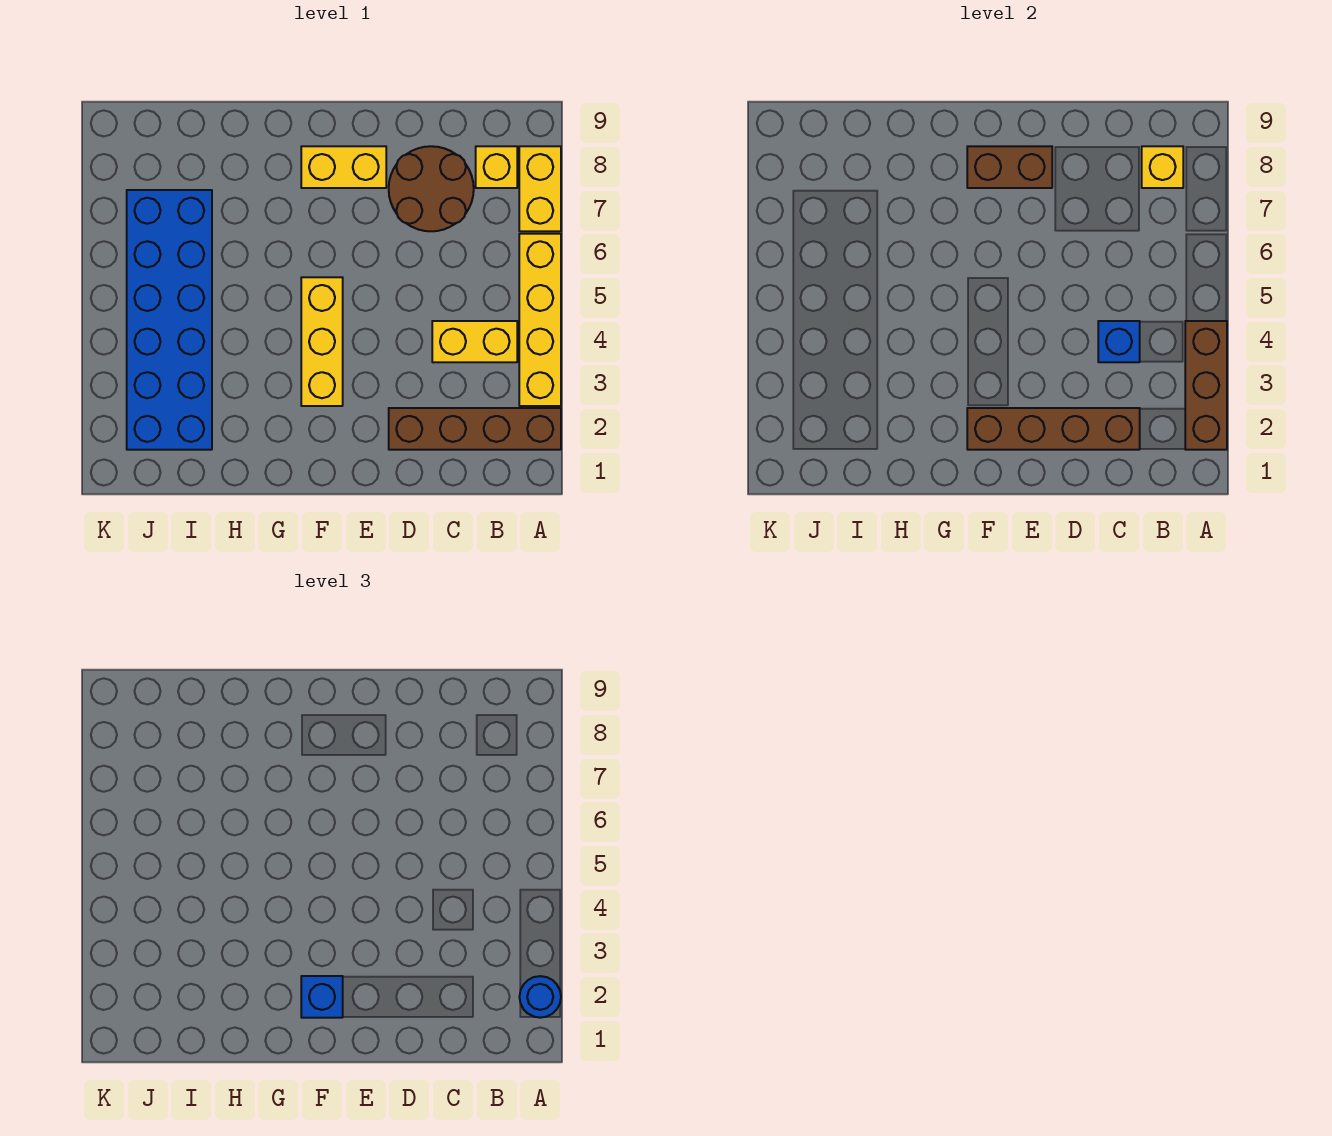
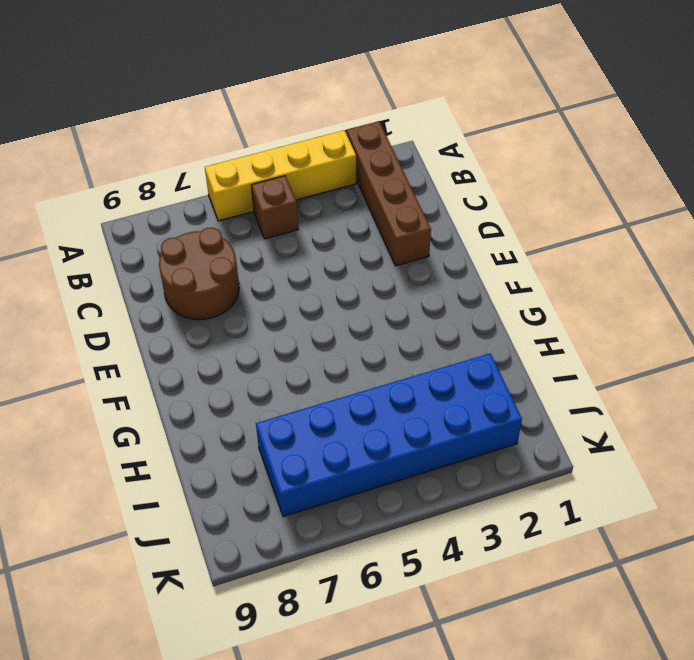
brown brick B5 level 1 -> none
none -> yellow brick A7:A8 level 1
none -> yellow brick B4:C4 level 1
none -> yellow brick B8 level 1

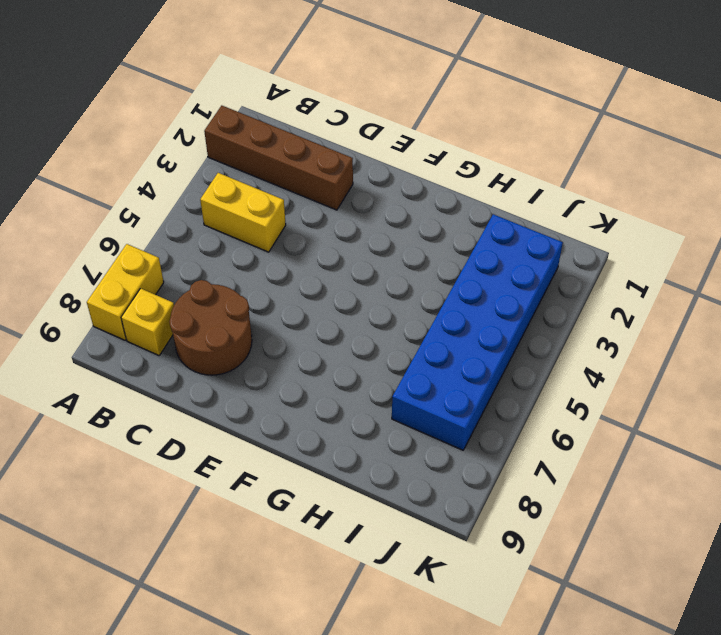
none -> yellow brick A3:A6 level 1
none -> yellow brick E8:F8 level 1
none -> yellow brick F3:F5 level 1

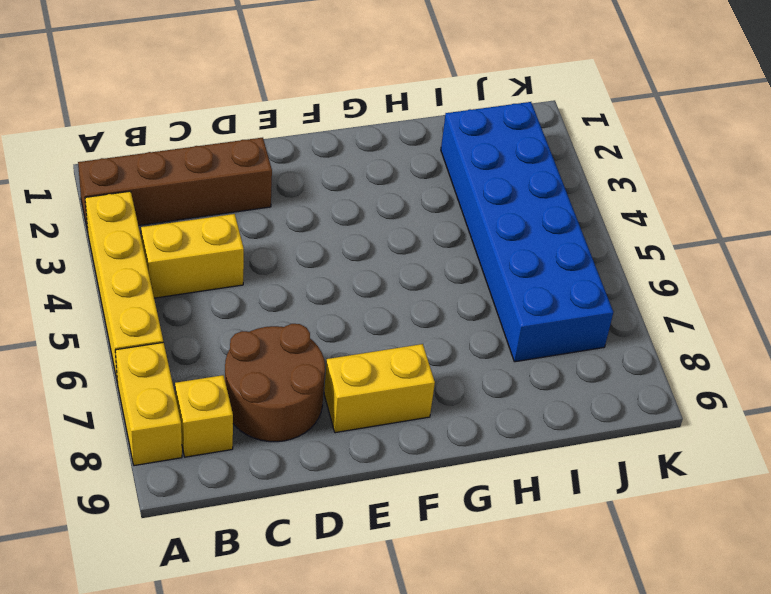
none -> yellow brick F3:F5 level 1
none -> brown brick A2:A4 level 2
none -> yellow brick B8 level 2

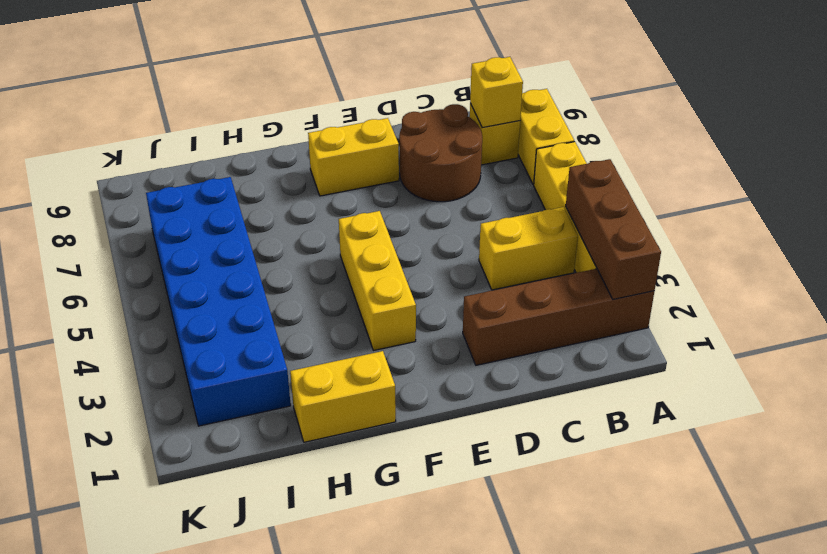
yellow brick G1:H1 level 1 -> none
none -> brown brick C2:F2 level 2
none -> blue brick C4 level 2
none -> brown brick E8:F8 level 2

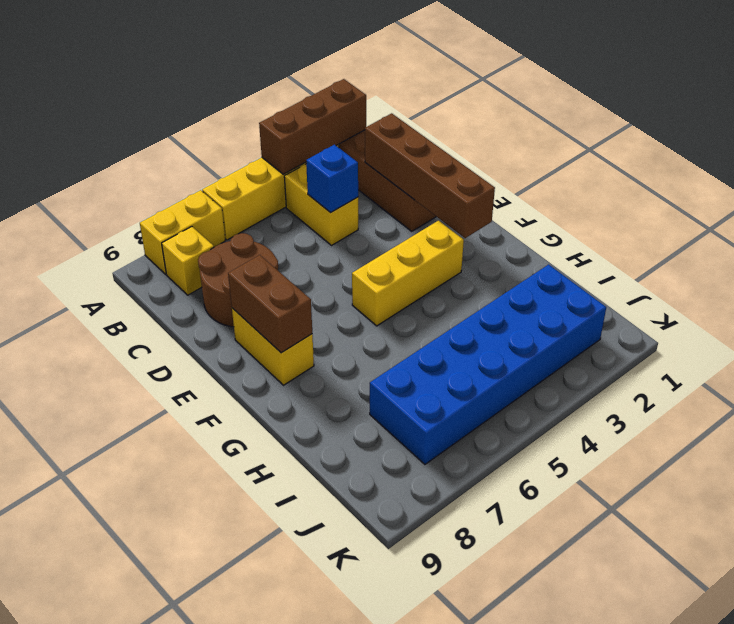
none -> yellow brick B8 level 2
none -> blue round brick A2 level 3
none -> blue brick F2 level 3

